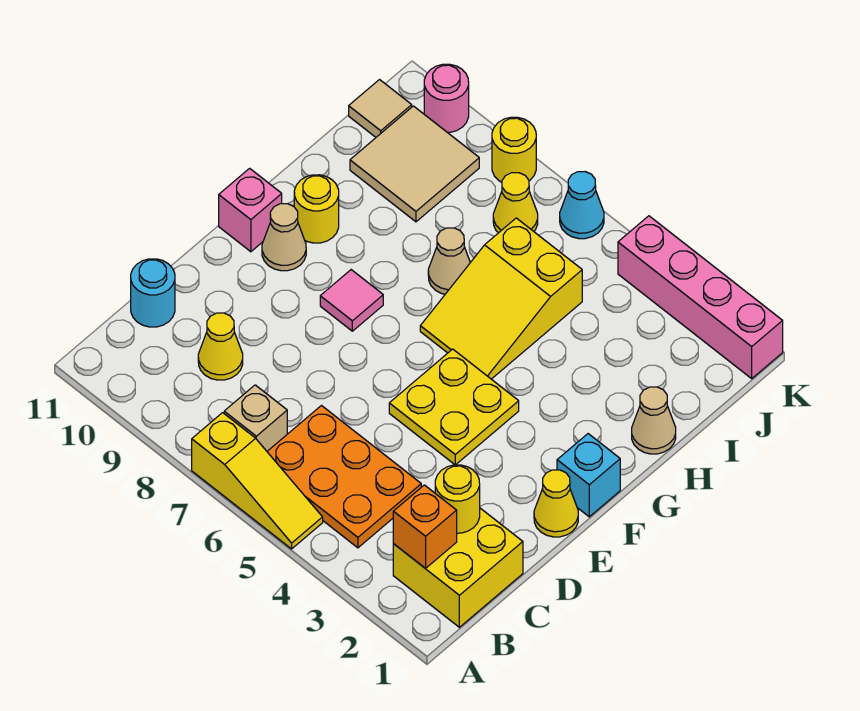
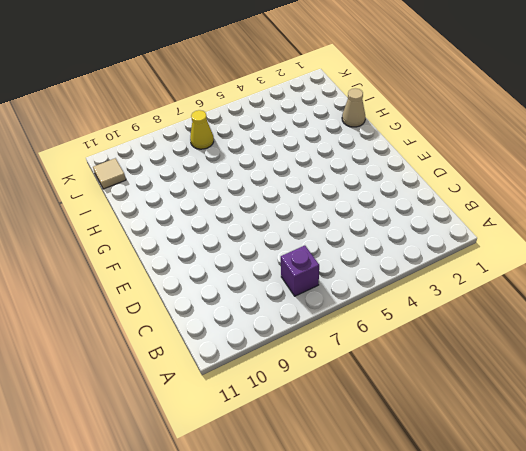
purple brick B7 level 1 -> tan brick B7 level 1
none -> yellow slope A5:A7 level 1 top 7
none -> yellow brick B1:C2 level 1
none -> orange plate B4:C6 level 1

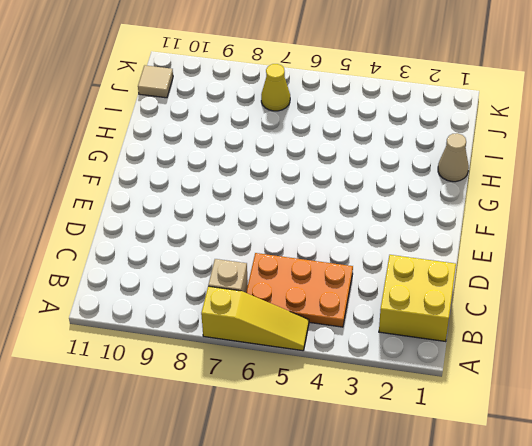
none -> yellow cone C9 level 1
none -> cyan round brick C11 level 1
none -> yellow cone E1 level 1

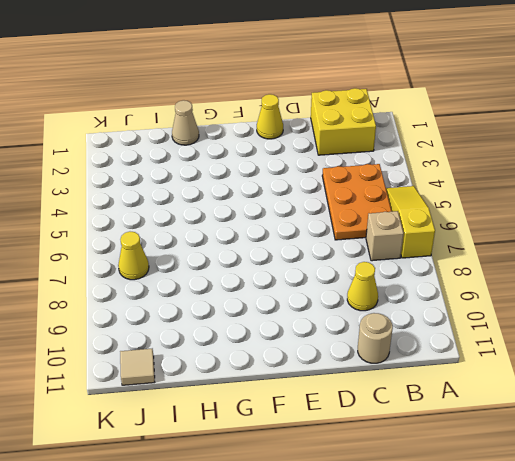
tan round brick C11 level 1 -> cyan round brick C11 level 1
none -> yellow plate E4:F5 level 1
none -> cyan brick F1 level 1
none -> pink tile F8 level 1

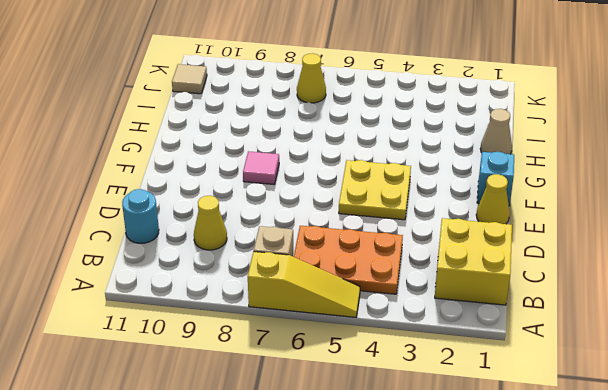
none -> tan cone F10 level 1
none -> pink brick F11 level 1
none -> yellow slope G5:I6 level 1 top I

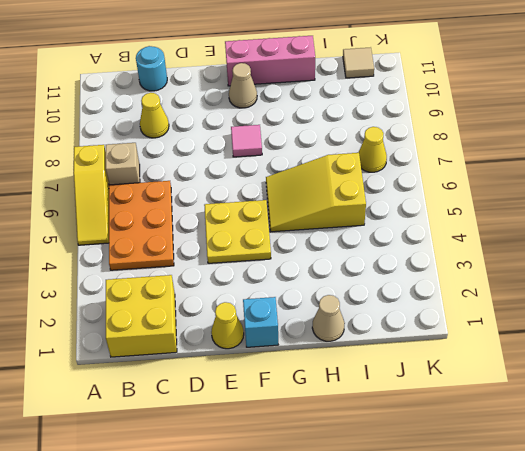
pink brick F11:H11 level 1 -> pink brick F11 level 1
none -> yellow round brick G10 level 1
none -> tan cone H7 level 1
none -> tan tile I9:J10 level 1

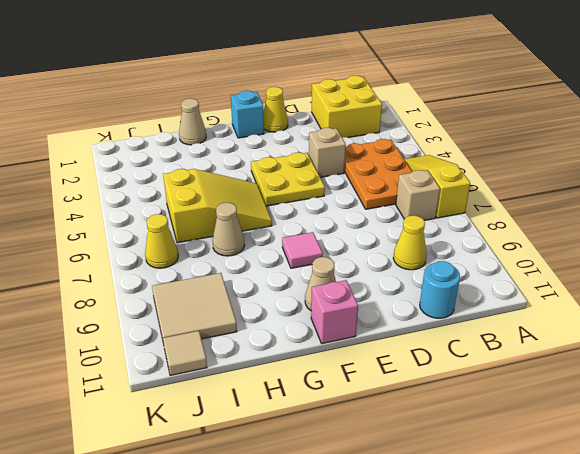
tan brick D4 level 1 -> none
none -> yellow round brick G10 level 1
none -> pink brick K1:K4 level 1
none -> cyan cone K6 level 1

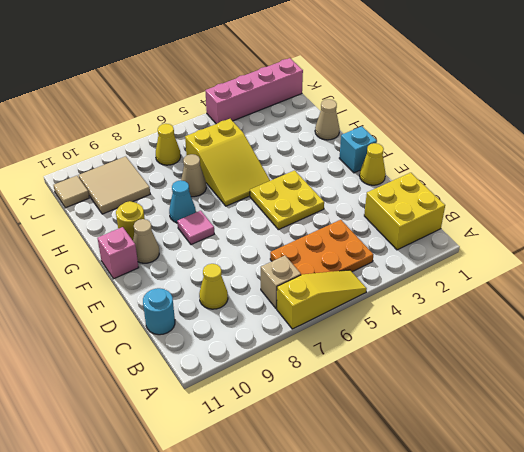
cyan cone G8 level 1 -> cyan cone K6 level 1
none -> yellow round brick K8 level 1
none -> pink round brick K10 level 1
none -> orange brick B2 level 2

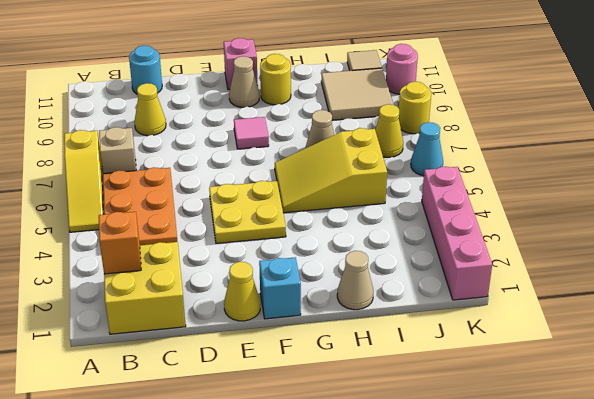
none -> yellow round brick C2 level 2

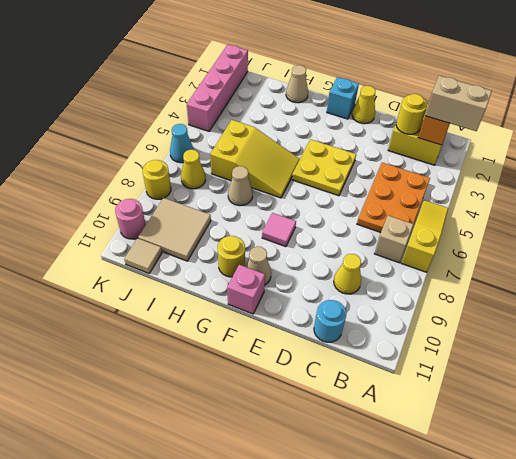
tan brick A2:B2 level 3 -> none

